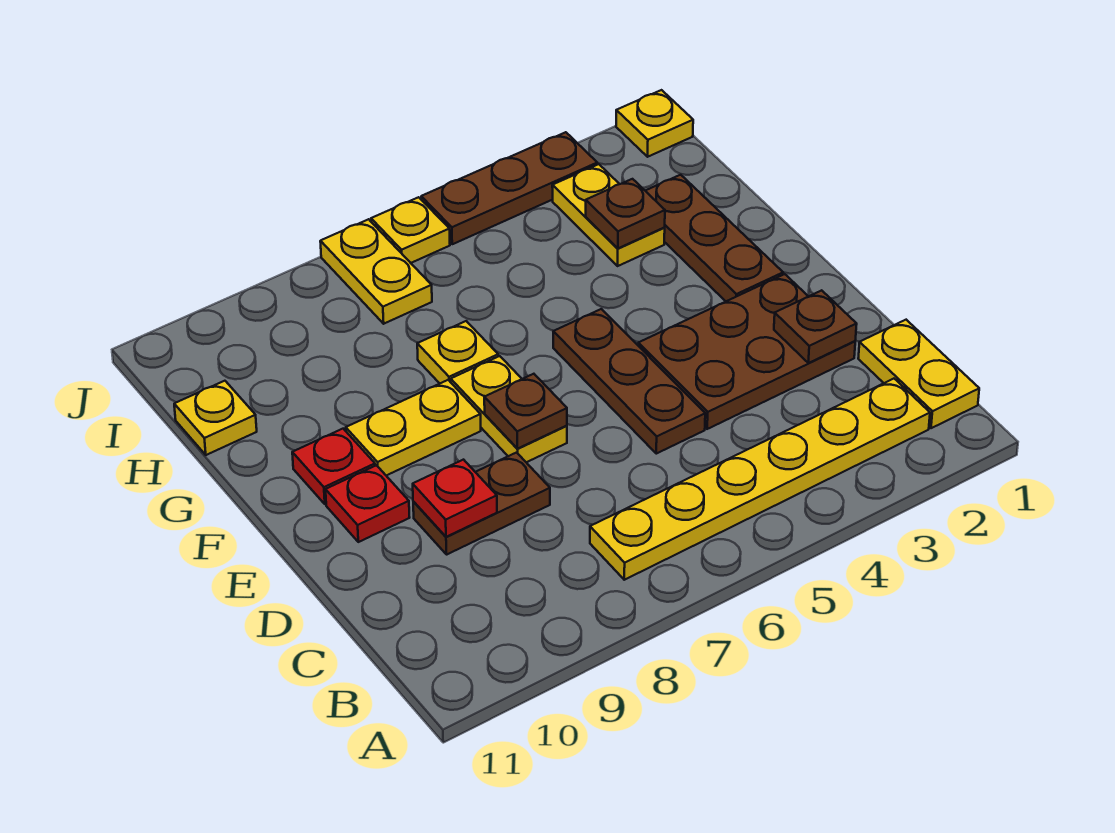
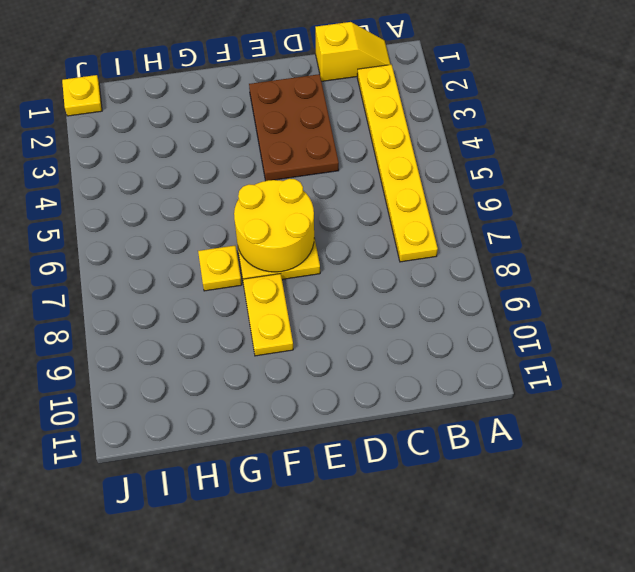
yellow slope B1:C1 level 1 top C -> yellow plate B1:C1 level 1
yellow round brick E6:F7 level 2 -> brown plate E7 level 2
none -> brown plate D5:F5 level 1
none -> brown plate D8:D9 level 1
none -> red plate E10 level 1

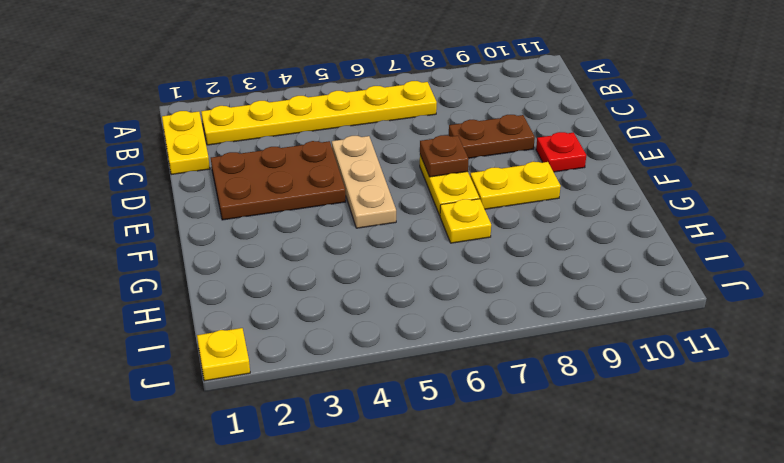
tan plate D5:F5 level 1 -> brown plate D5:F5 level 1
none -> brown plate F2:H2 level 1
none -> red plate F10 level 1
none -> yellow plate H3:I3 level 1

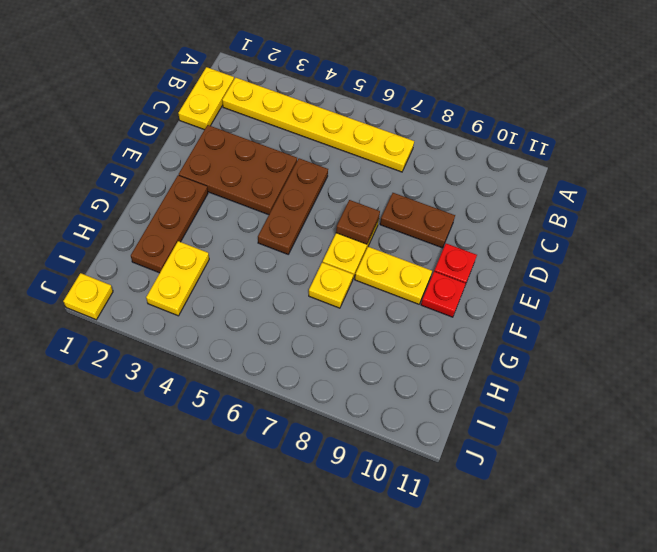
none -> yellow plate H11 level 1
none -> yellow plate I7:J7 level 1
none -> brown plate J3:J5 level 1

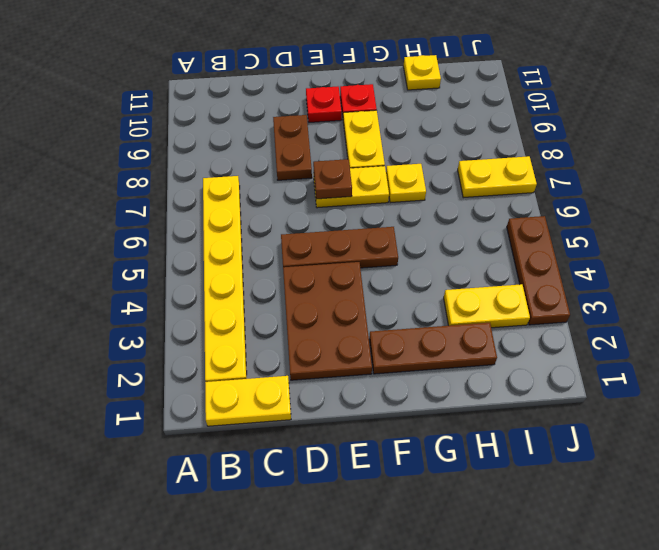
none -> yellow plate J1 level 1
none -> yellow plate J6 level 1
none -> brown plate D2 level 2

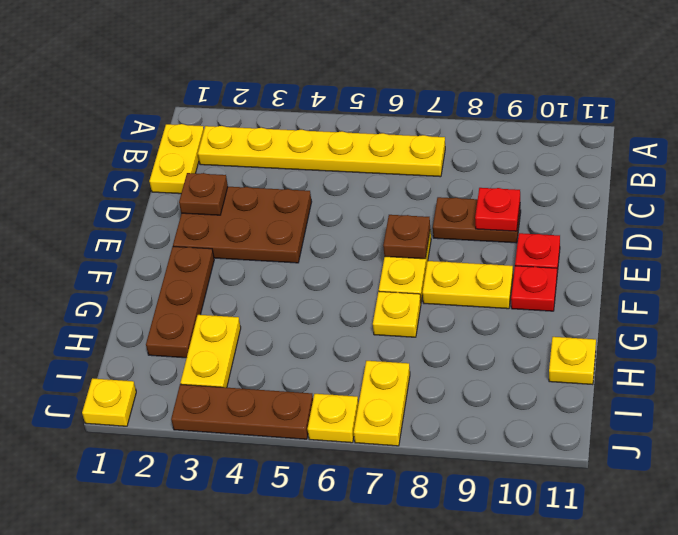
none -> brown plate D5:F5 level 1
none -> brown plate H3 level 2

